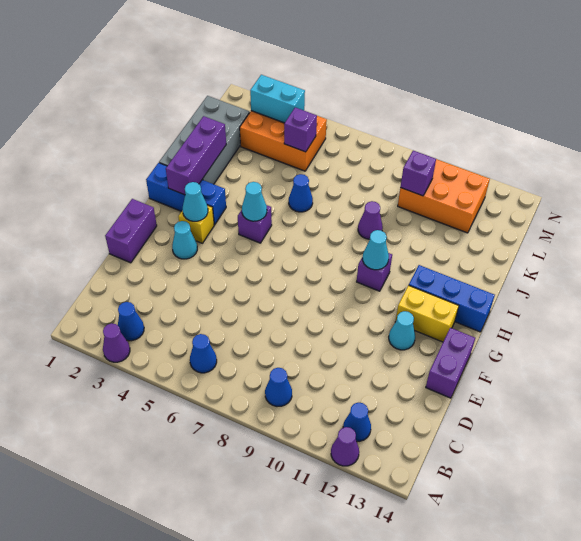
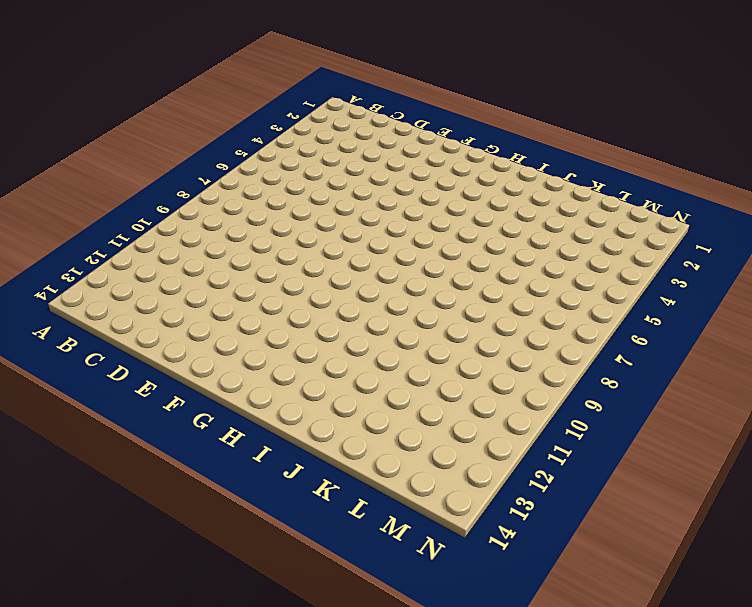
none -> purple cone A3 level 1
none -> purple cone A12 level 1
none -> blue cone B3 level 1

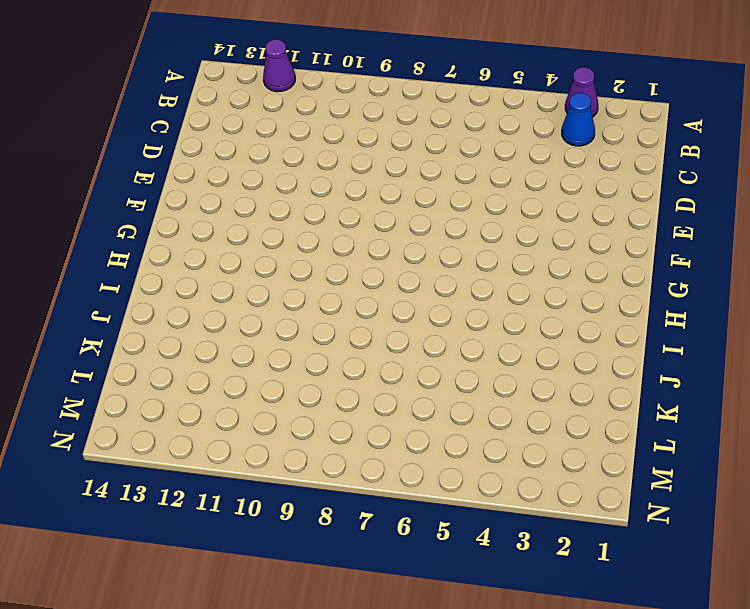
none -> blue cone B6 level 1
none -> blue cone B9 level 1
none -> blue cone B12 level 1

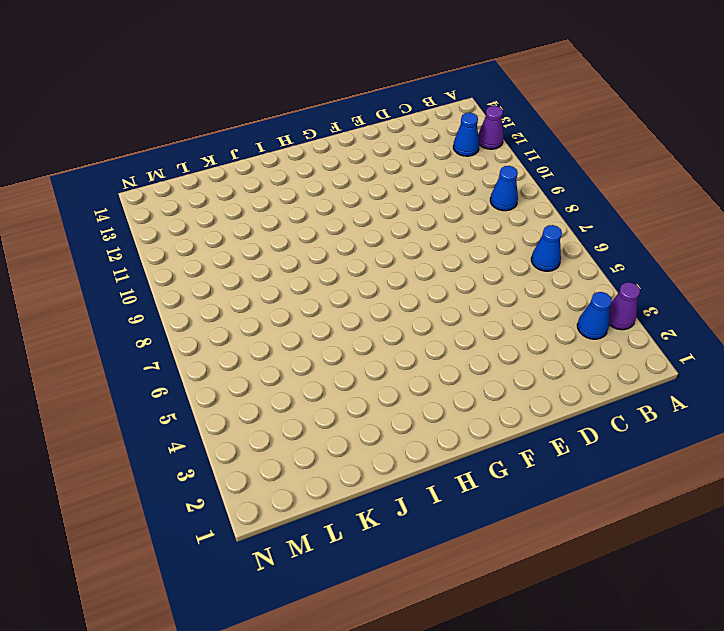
none -> purple brick E1:F1 level 1
none -> purple brick E14:F14 level 1
none -> cyan cone F3 level 1

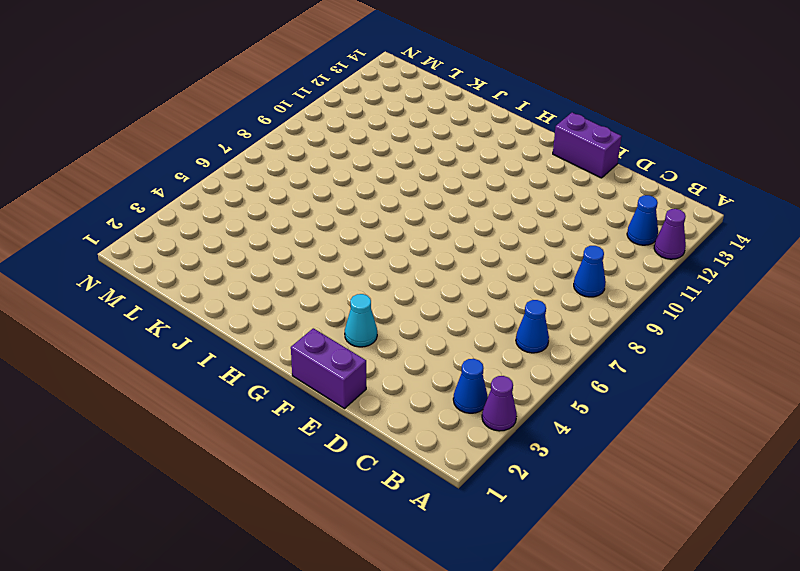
none -> cyan cone F12 level 1
none -> yellow brick G3 level 1
none -> yellow brick G12:G13 level 1

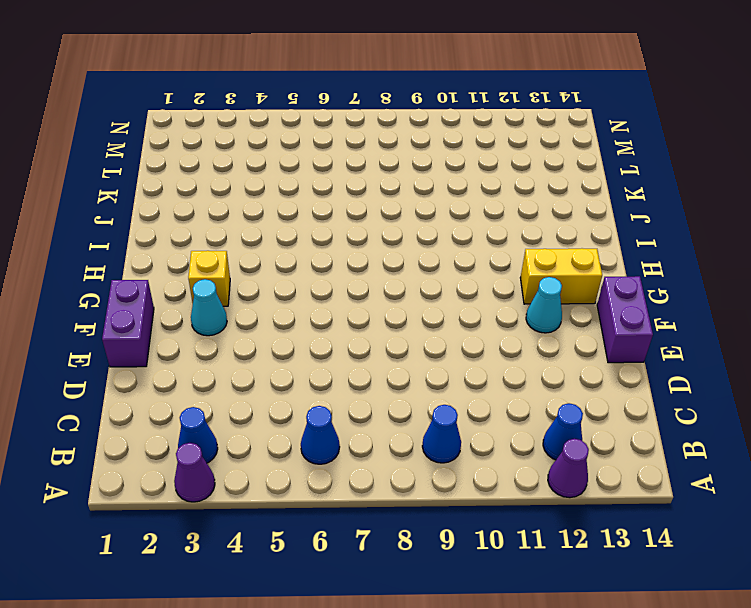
none -> blue brick H1:H3 level 1
none -> purple brick H5 level 1
none -> purple brick H10 level 1

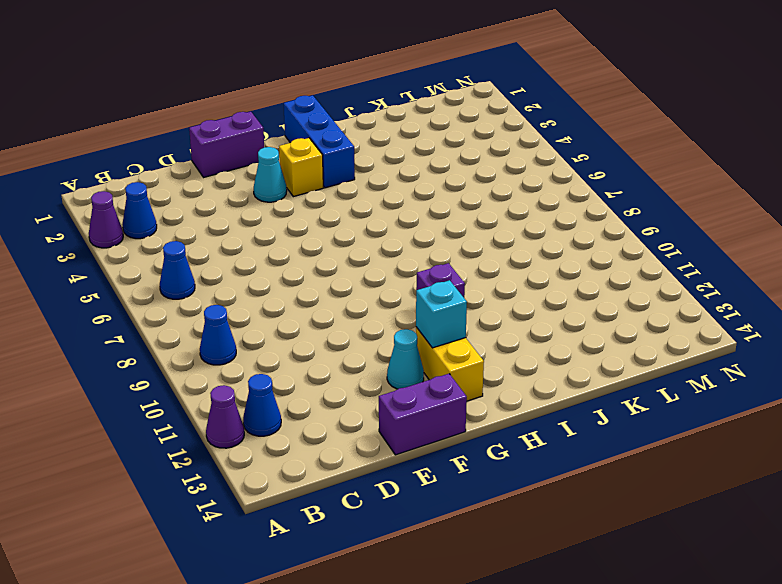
cyan brick G12 level 2 -> none
none -> purple brick H5 level 1
none -> blue brick H12:H14 level 1
none -> grey brick I1:L2 level 1

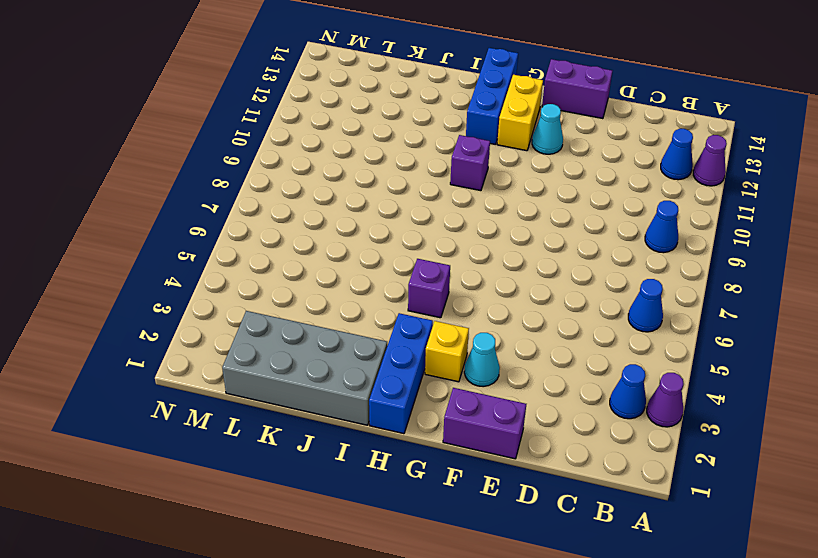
none -> blue cone J6 level 1
none -> purple cone J9 level 1
none -> orange brick L3:M5 level 1

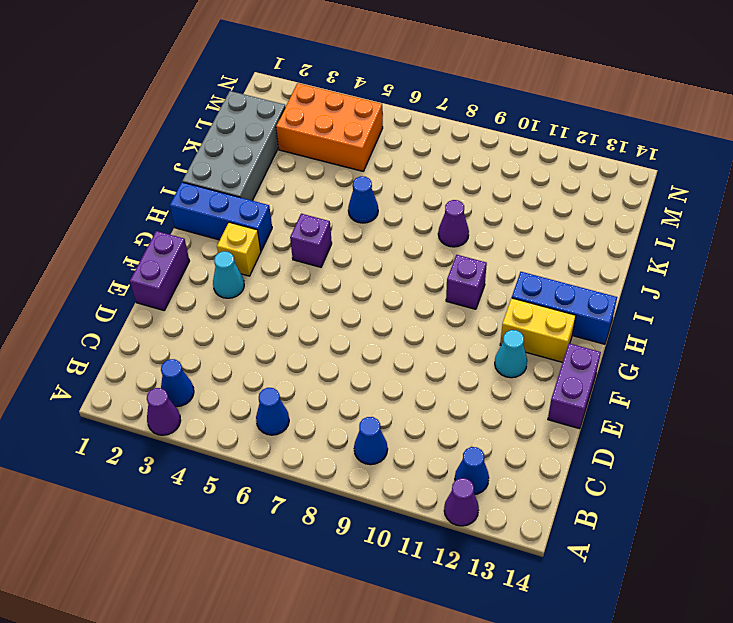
none -> orange brick L10:M12 level 1
none -> cyan cone G3 level 2
none -> purple brick H2:J2 level 2

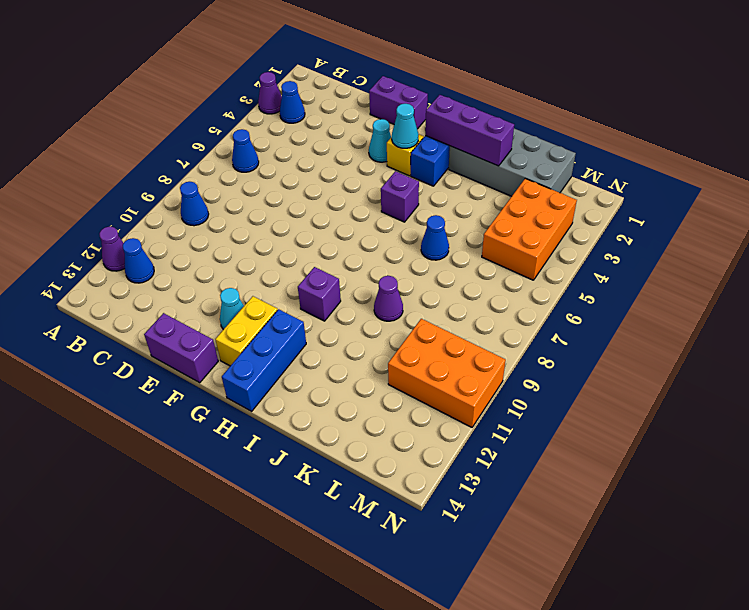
orange brick L10:N11 level 1 -> orange brick L10:M12 level 1
none -> cyan cone H5 level 2
none -> cyan cone H10 level 2
none -> purple brick L5 level 2

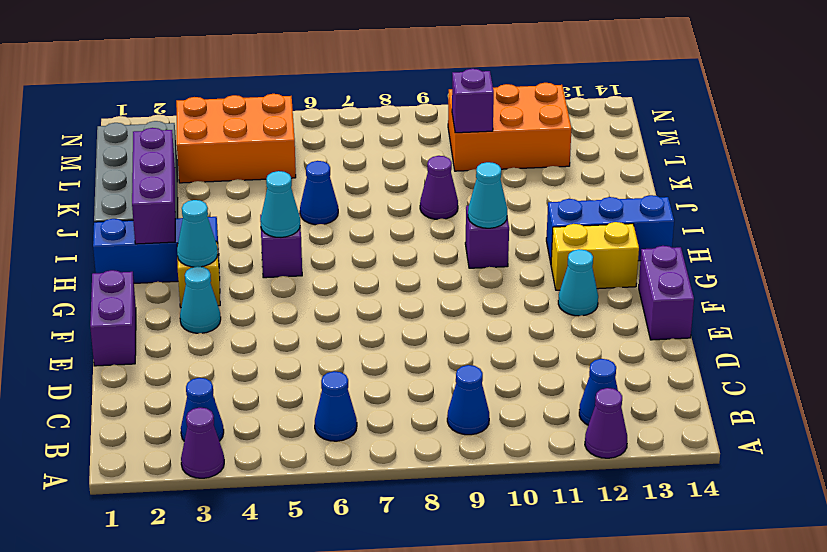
none -> purple brick L5 level 2
none -> cyan brick M3:M4 level 2

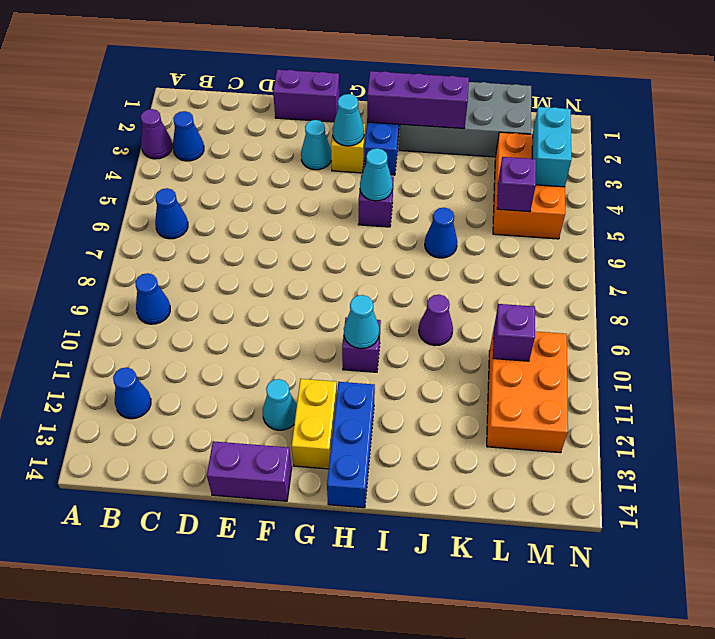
none -> purple cone A12 level 1

